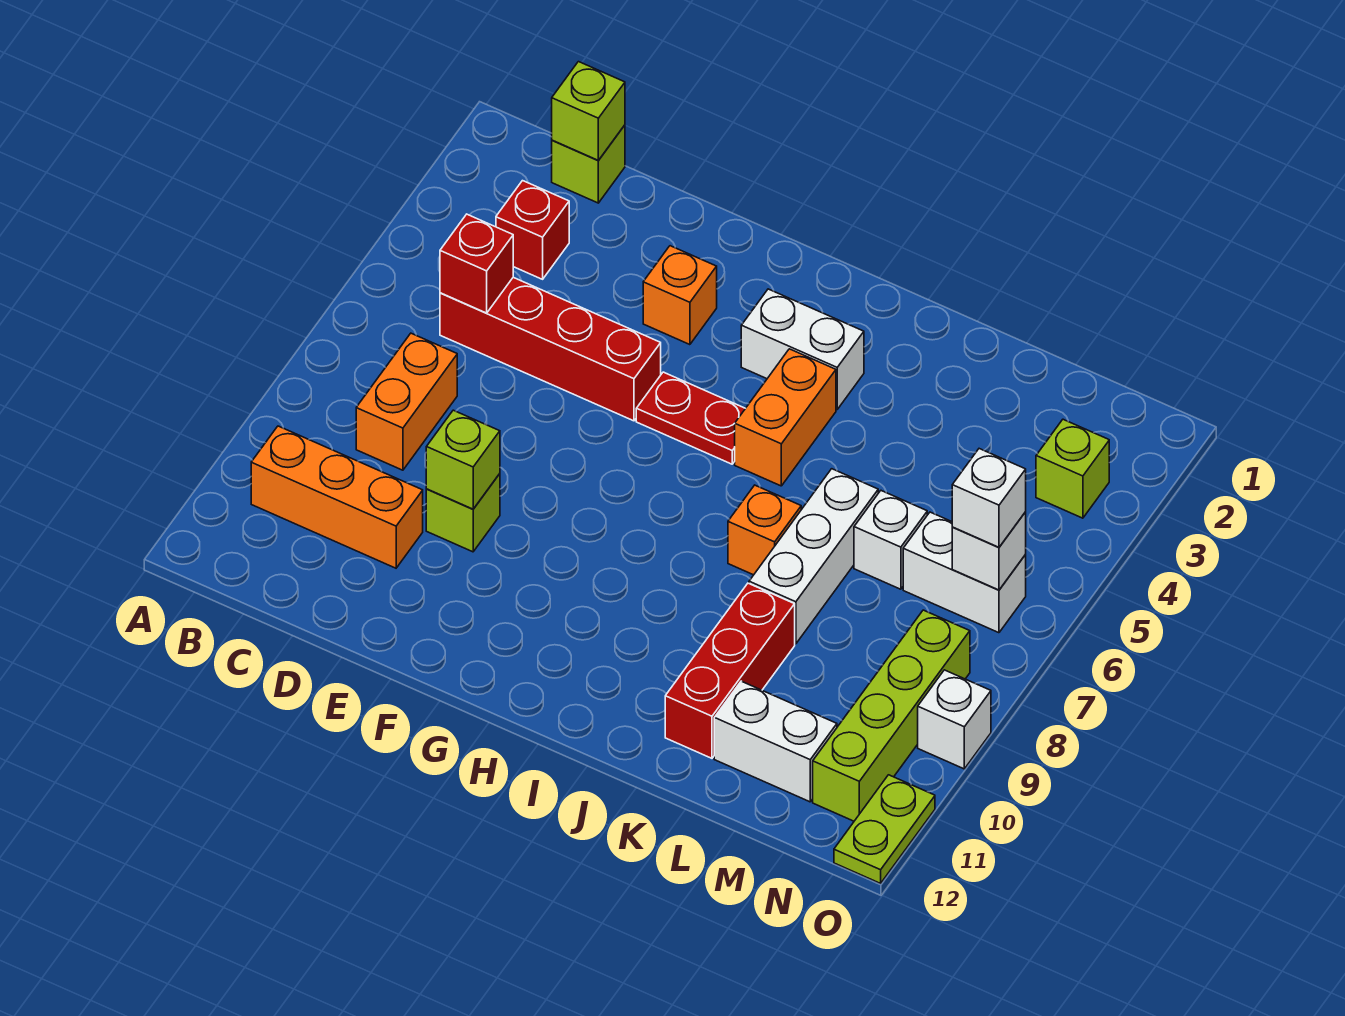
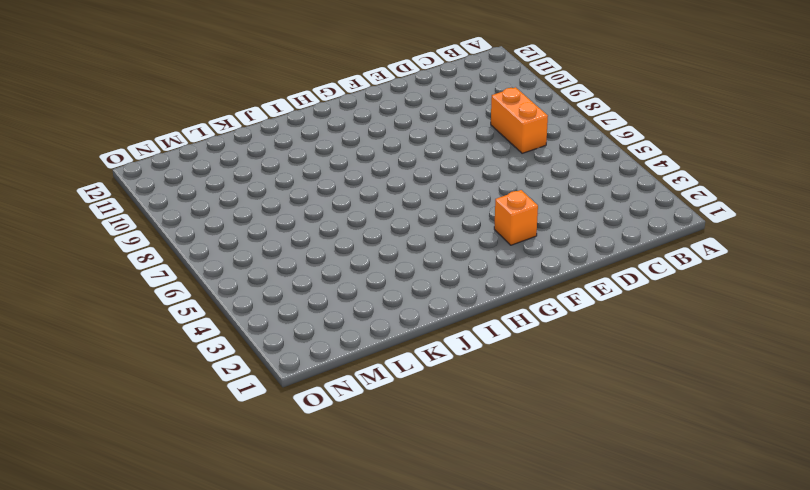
none -> orange brick B10:D10 level 1
none -> lime brick C1 level 1
none -> red brick C3 level 1

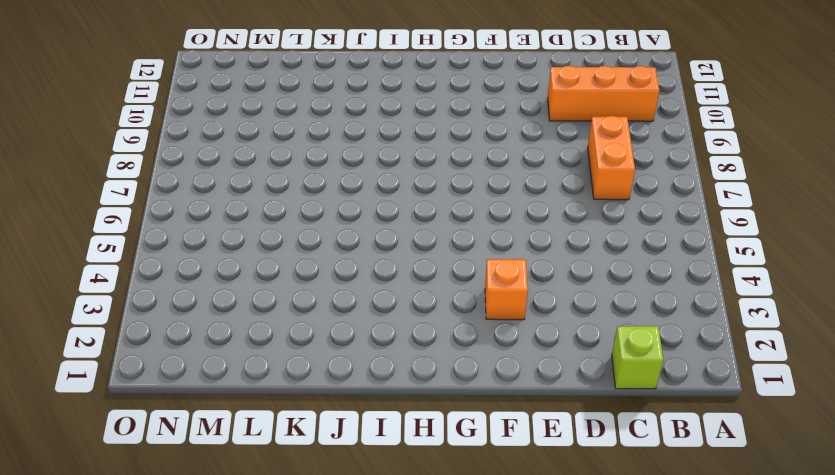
none -> red brick C3 level 1
none -> red brick C5:F5 level 1
none -> lime brick E9 level 1

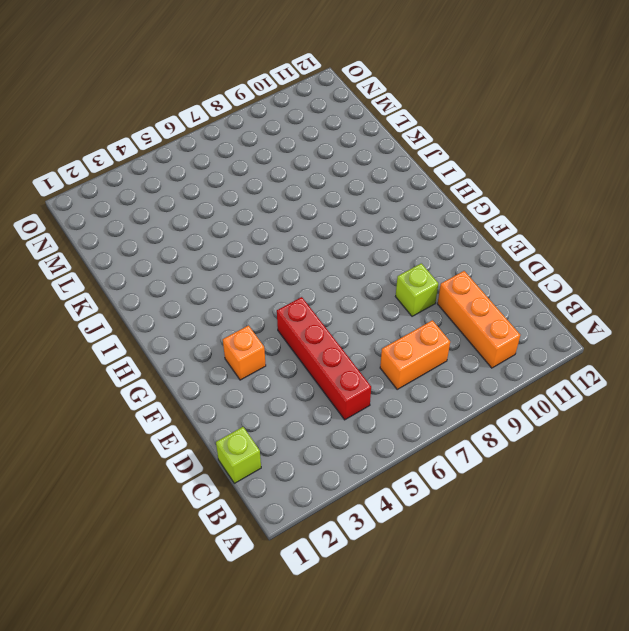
none -> red brick C3 level 1
none -> red plate G5:H5 level 1
none -> white brick H3:I3 level 1

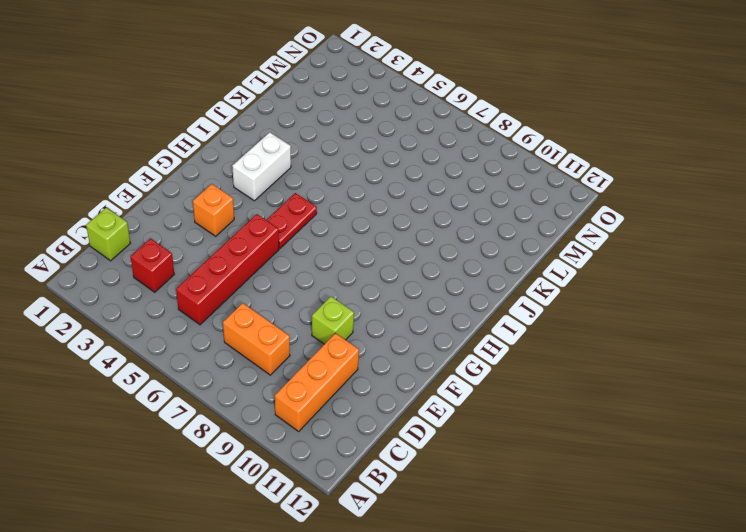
none -> orange brick I4:I5 level 1
none -> orange brick J7 level 1
none -> white brick K6:K8 level 1

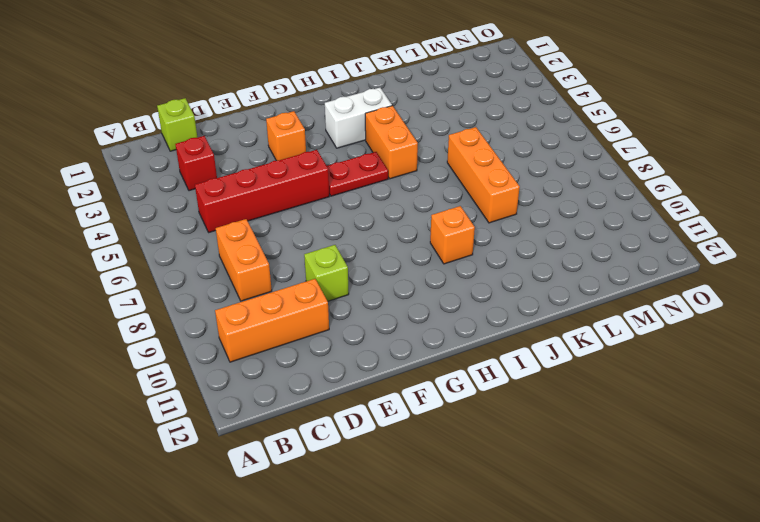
orange brick I9 level 1 -> orange brick J7 level 1
orange brick K6:K8 level 1 -> white brick K6:K8 level 1
none -> red brick K9:K11 level 1
none -> white brick L6 level 1
none -> white brick L11:M11 level 1

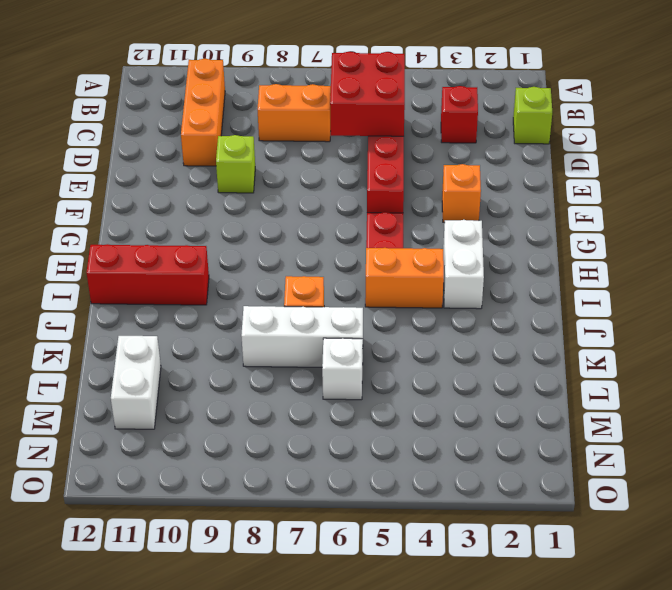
red brick C5:D6 level 2 -> red brick C5 level 2
red brick I10:I12 level 1 -> red brick K9:K11 level 1
none -> white brick M6:N6 level 1
none -> lime brick N3 level 1
none -> lime brick N8:N11 level 1

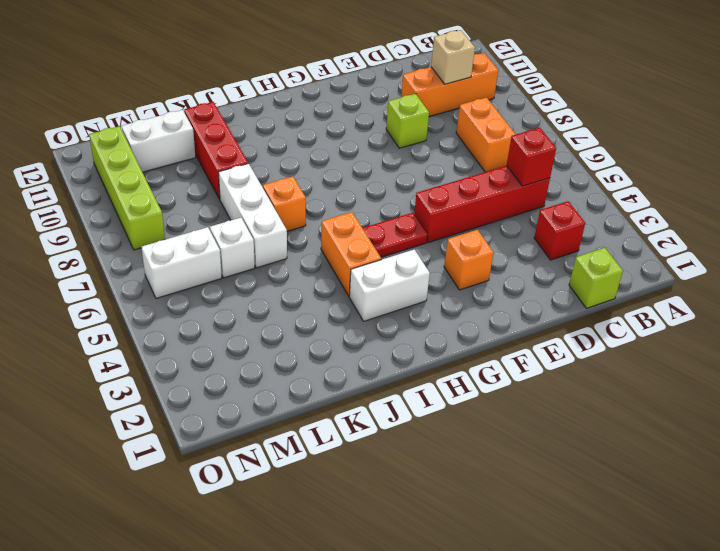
tan brick C10 level 2 -> none
none -> lime brick N3 level 1
none -> white brick O9 level 1
none -> lime plate O11:O12 level 1

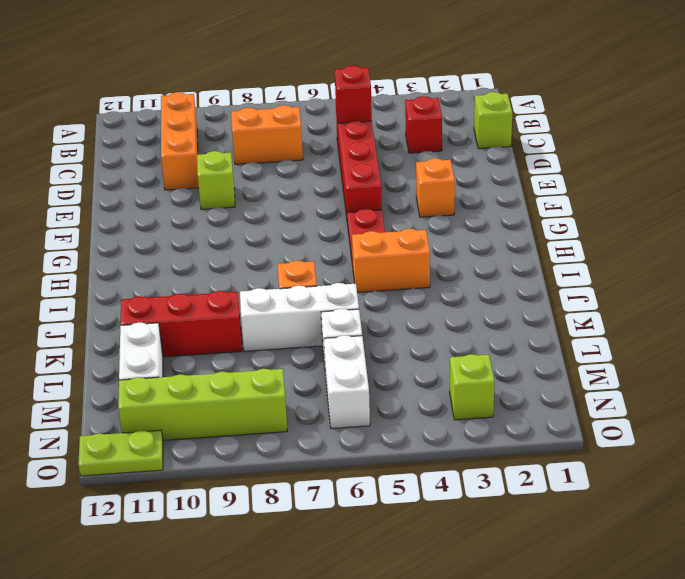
none -> white brick H3:I3 level 1
none -> white brick O9 level 1
none -> lime brick C1 level 2

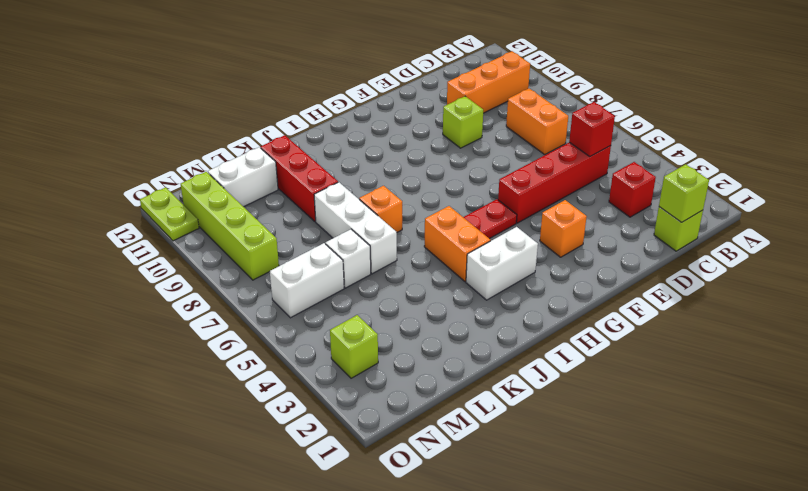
none -> white brick O9 level 1
none -> lime brick E9 level 2
none -> white brick N6 level 2

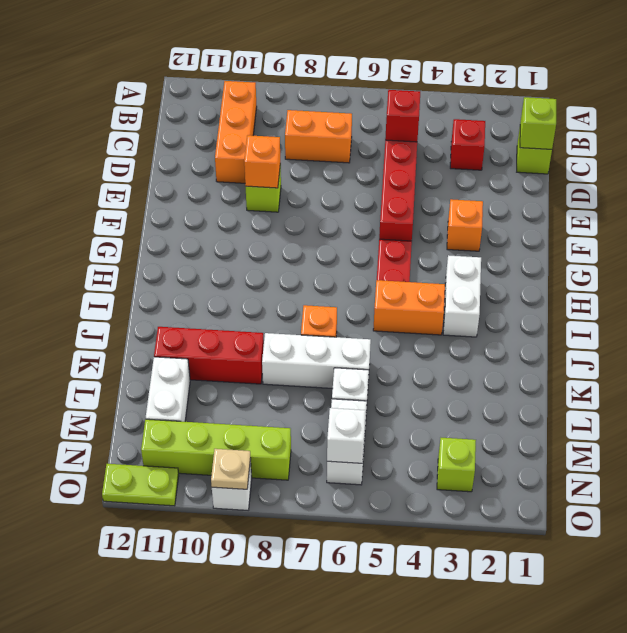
orange brick E9 level 2 -> lime brick E9 level 2
tan plate O9 level 2 -> none
none -> white brick N6 level 3

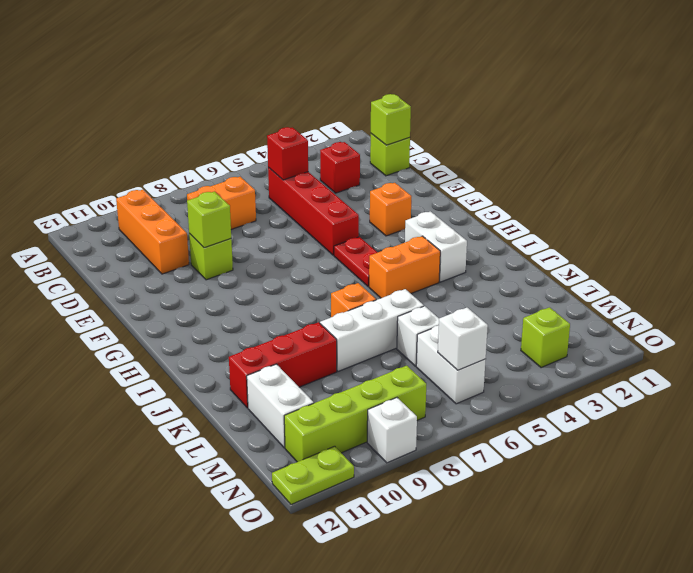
none -> white brick N6 level 3

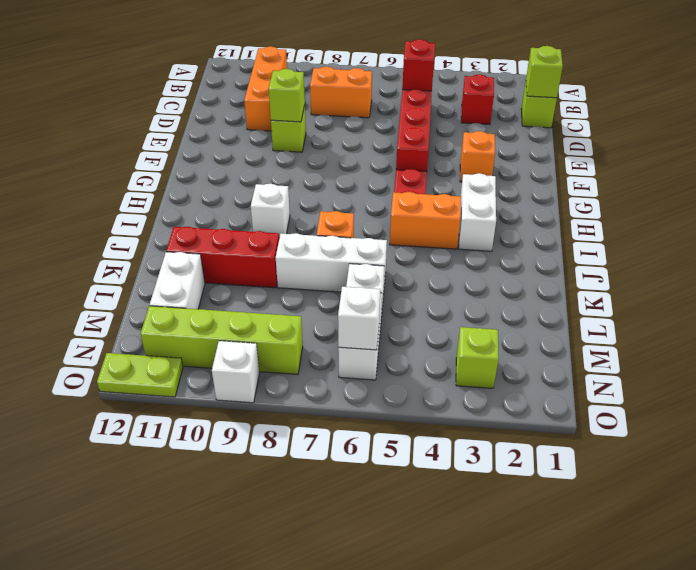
white brick I9 level 1 -> white brick N6 level 3

